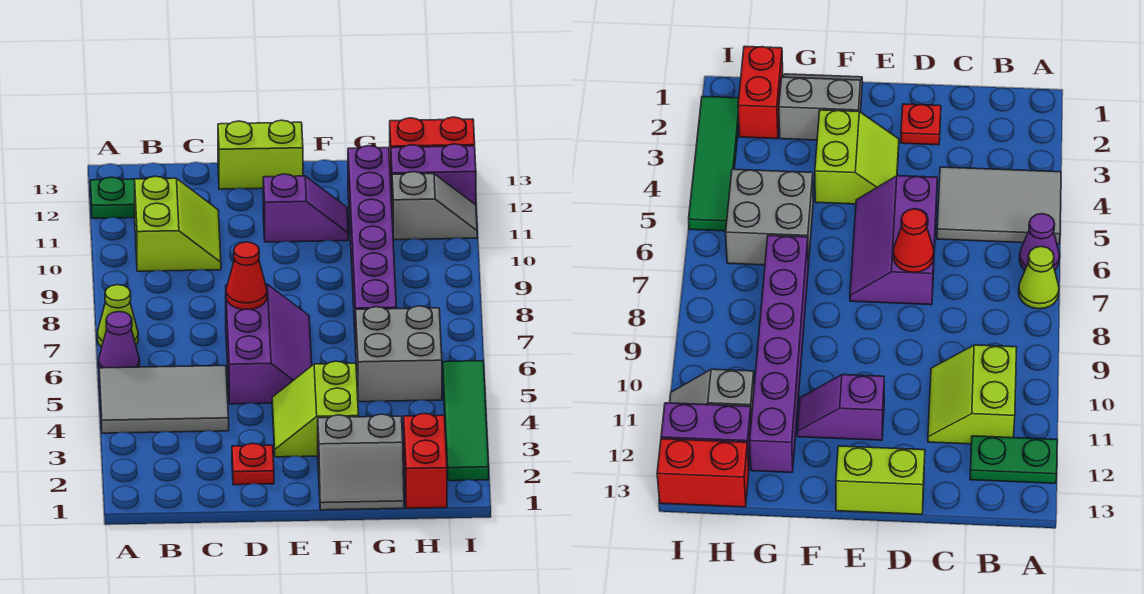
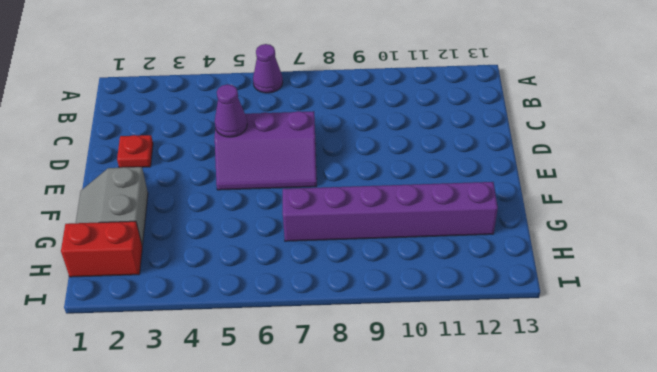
purple cone D5 level 2 -> none
none -> grey tile A4:C5 level 1
none -> lime cone A7 level 1
none -> green plate A12:B12 level 1

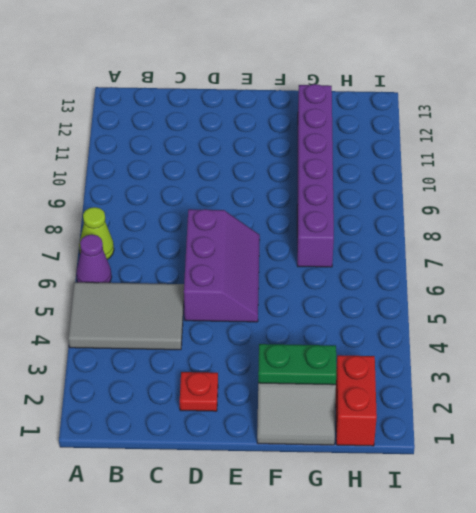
green plate F2:G2 level 2 -> green plate A12:B12 level 1
none -> lime slope B10:C11 level 1 top B
none -> lime brick D13:E13 level 1
none -> lime slope E3:F4 level 1 top F

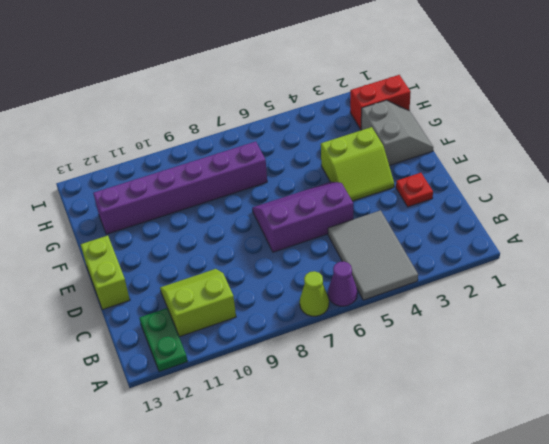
none -> purple slope E11:F11 level 1 top E
none -> grey brick G5:H6 level 1
none -> grey slope H11:I11 level 1 top H

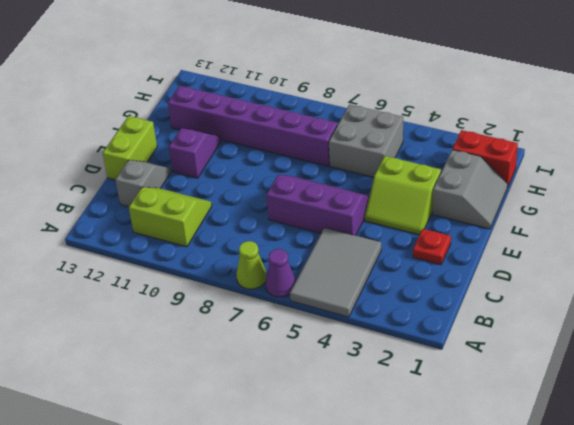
grey slope C12:D12 level 1 top C -> grey slope H11:I11 level 1 top H
none -> green plate A12:B12 level 1
none -> purple brick H12:I12 level 1
none -> red brick H13:I13 level 1

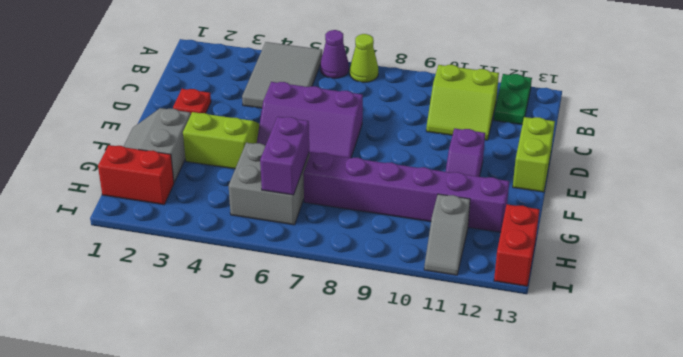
purple brick G6:H6 level 2 -> purple brick H12:I12 level 1
none -> green tile I2:I5 level 1
none -> red cone D7 level 2

